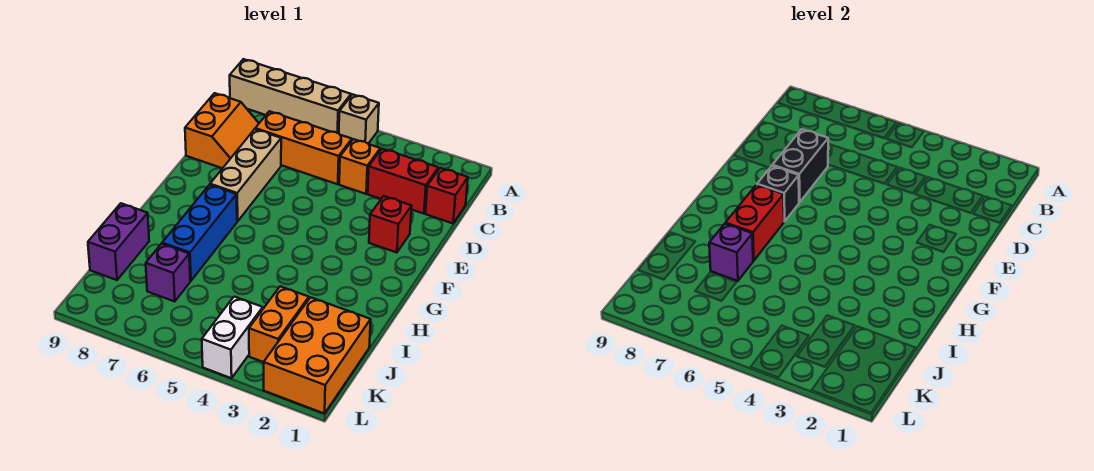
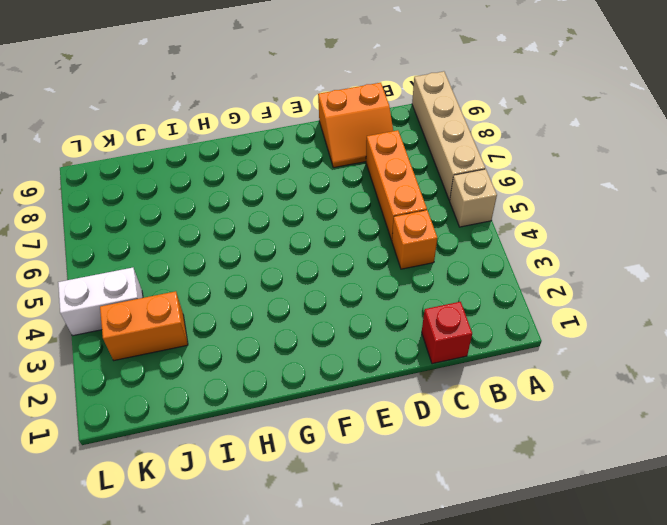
none -> red brick C2:C3 level 1
none -> tan brick D7:F7 level 1
none -> red brick E2 level 1

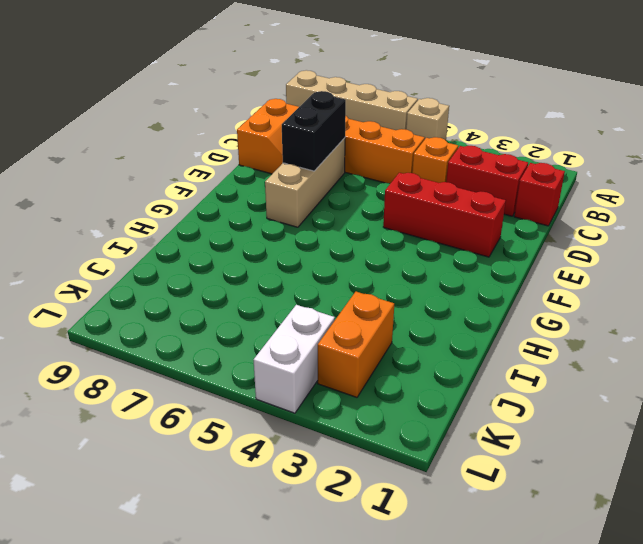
red brick E2:E4 level 1 -> red brick E2 level 1
none -> blue brick G7:I7 level 1
none -> purple brick I9:J9 level 1
none -> orange brick J1:L2 level 1

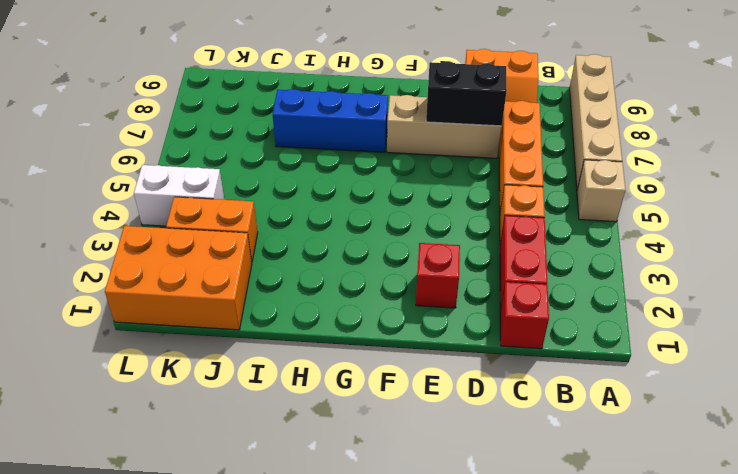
none -> purple brick I9:J9 level 1
none -> purple brick J7 level 1
none -> black brick F7 level 2

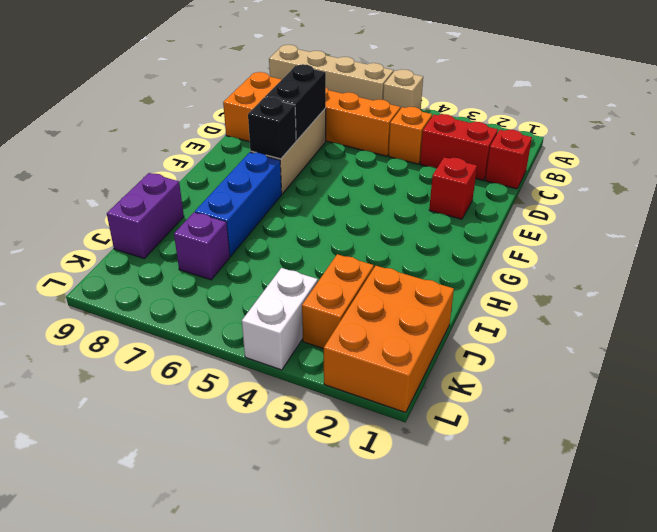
none -> red brick G7:H7 level 2
none -> purple brick I7 level 2

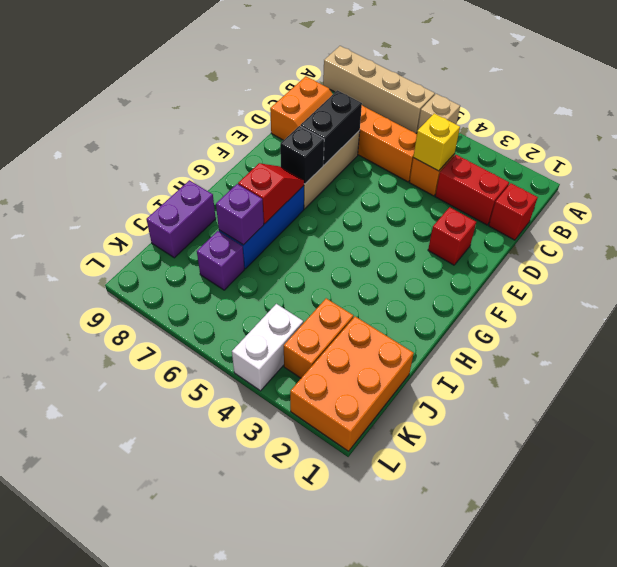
yellow brick C4 level 2 -> none
red slope G7:H7 level 2 top H -> red brick G7:H7 level 2

